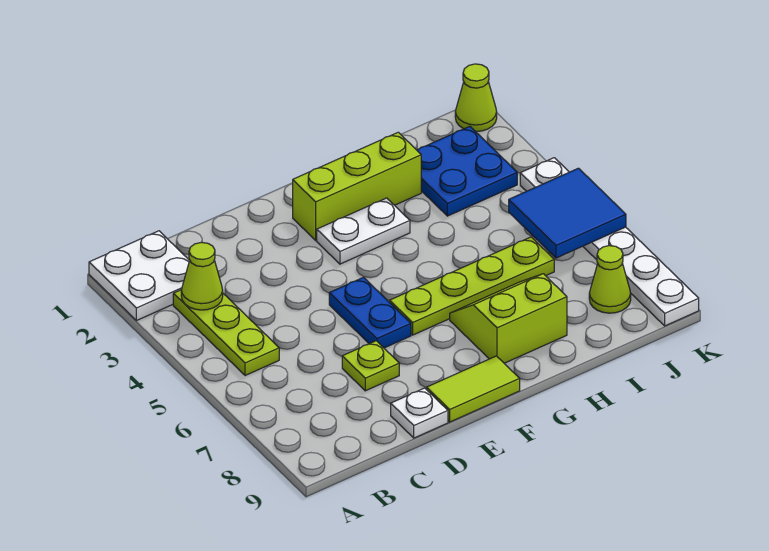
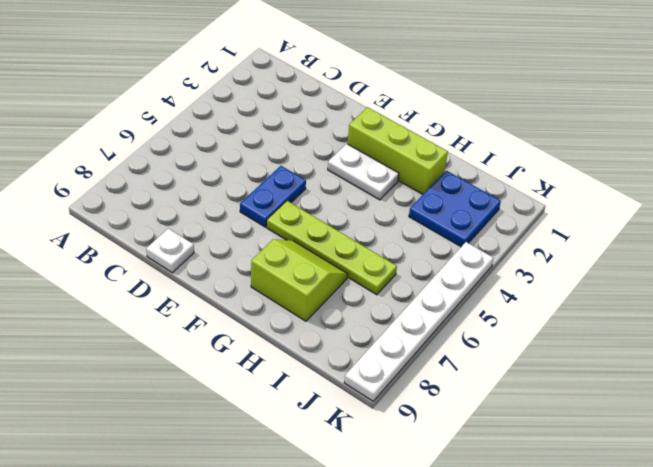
none -> white plate A1:B2 level 1
none -> lime plate B3:B5 level 1
none -> lime plate D7 level 1

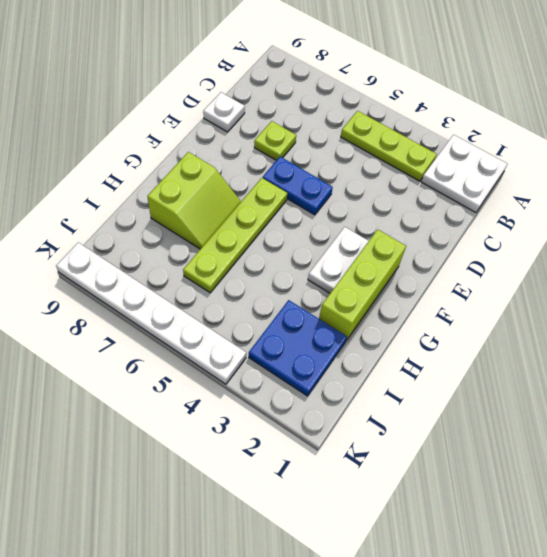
none -> lime tile E9:F9 level 1
none -> lime cone J8 level 1
none -> lime cone K1 level 1

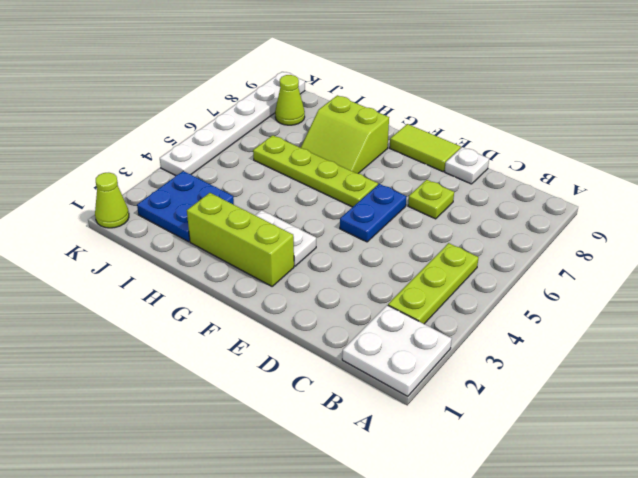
none -> lime cone B3 level 2
none -> blue tile J5:K6 level 2

